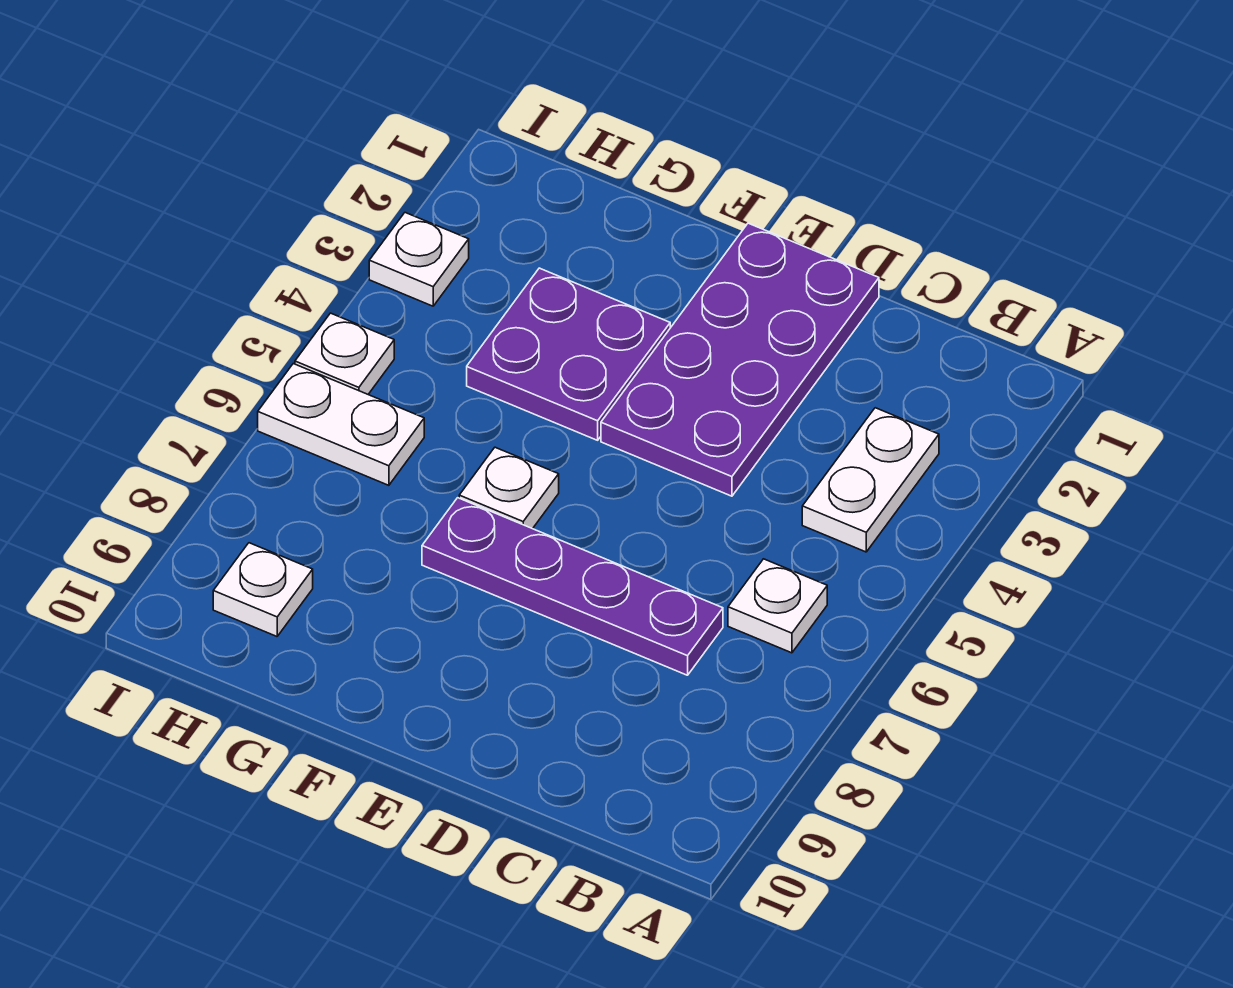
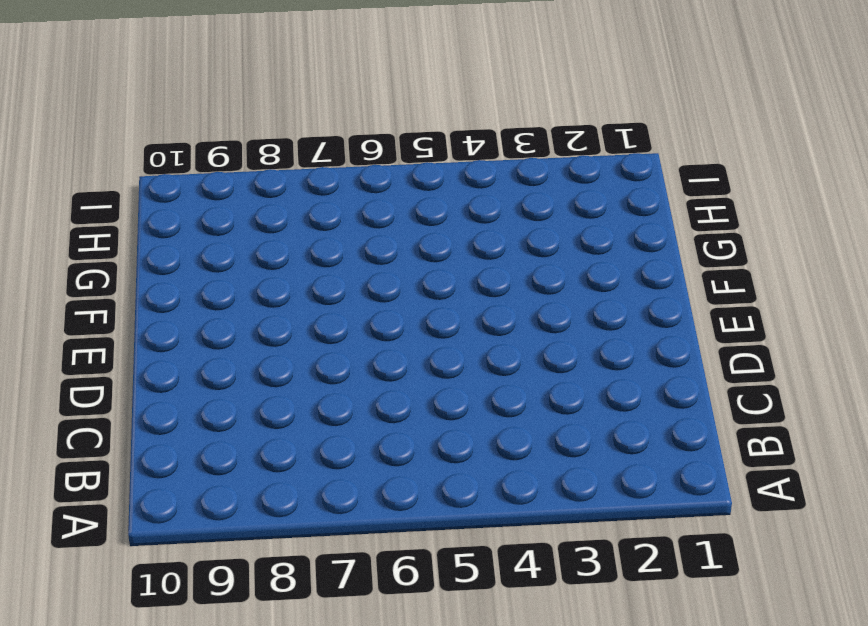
none -> white plate B3:B4 level 1
none -> white plate B6 level 1

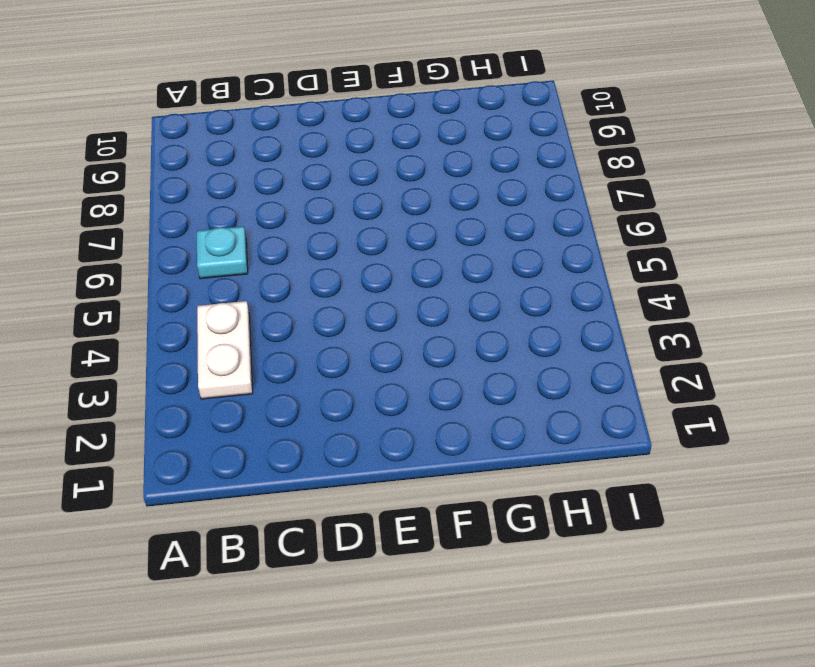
cyan plate B6 level 1 -> white plate B6 level 1
none -> purple plate C7:F7 level 1
none -> purple plate D1:E4 level 1

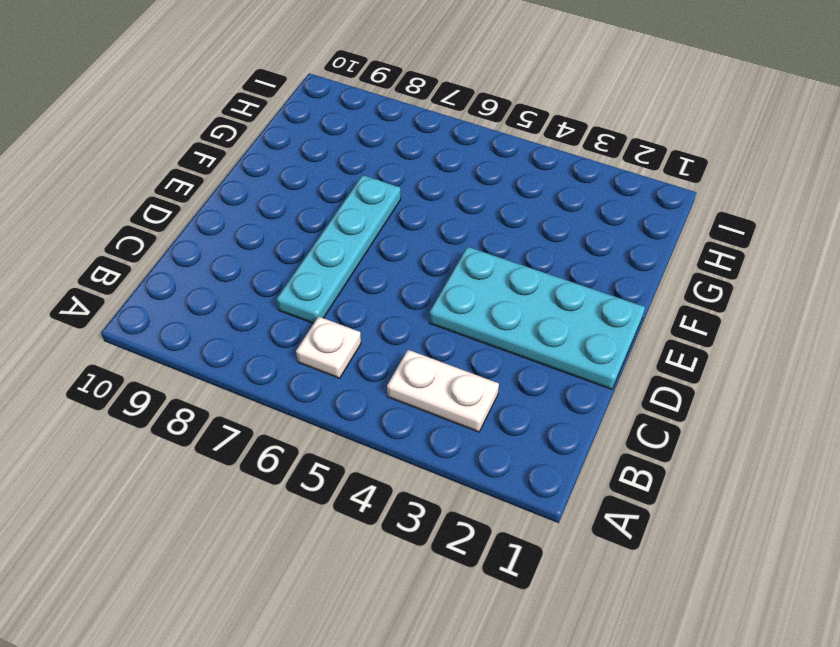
cyan plate C7:F7 level 1 -> purple plate C7:F7 level 1
cyan plate D1:E4 level 1 -> purple plate D1:E4 level 1
none -> purple plate F3:G4 level 1
none -> white plate F6 level 1

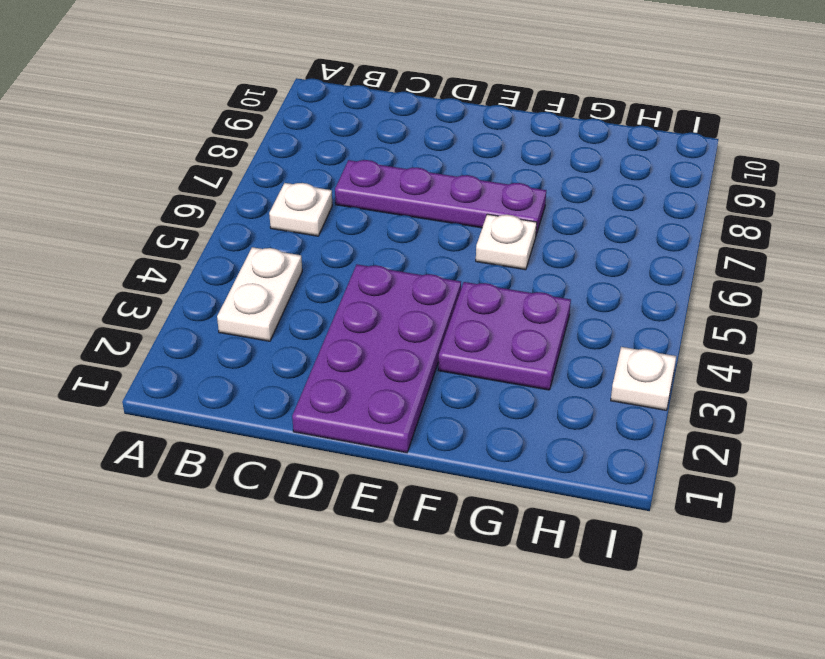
none -> white plate H6:I6 level 1
none -> white plate H9 level 1

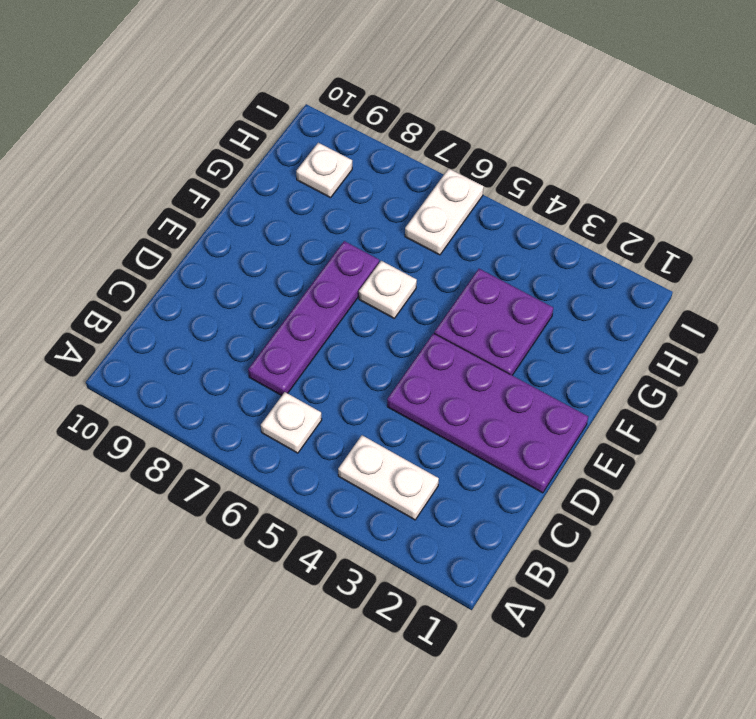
none -> white plate I3 level 1
none -> white plate I5 level 1

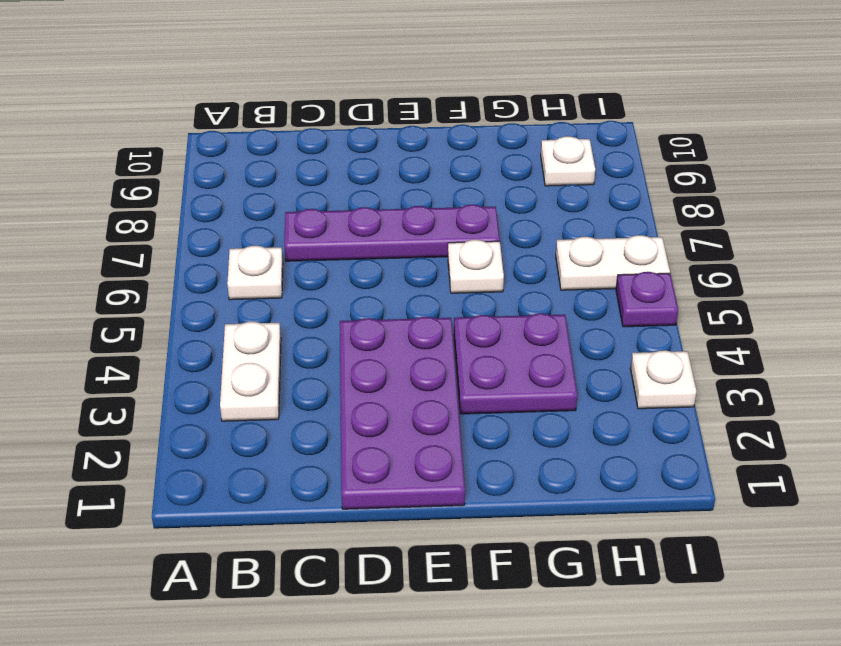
purple plate I5 level 1 -> white plate I5 level 1

